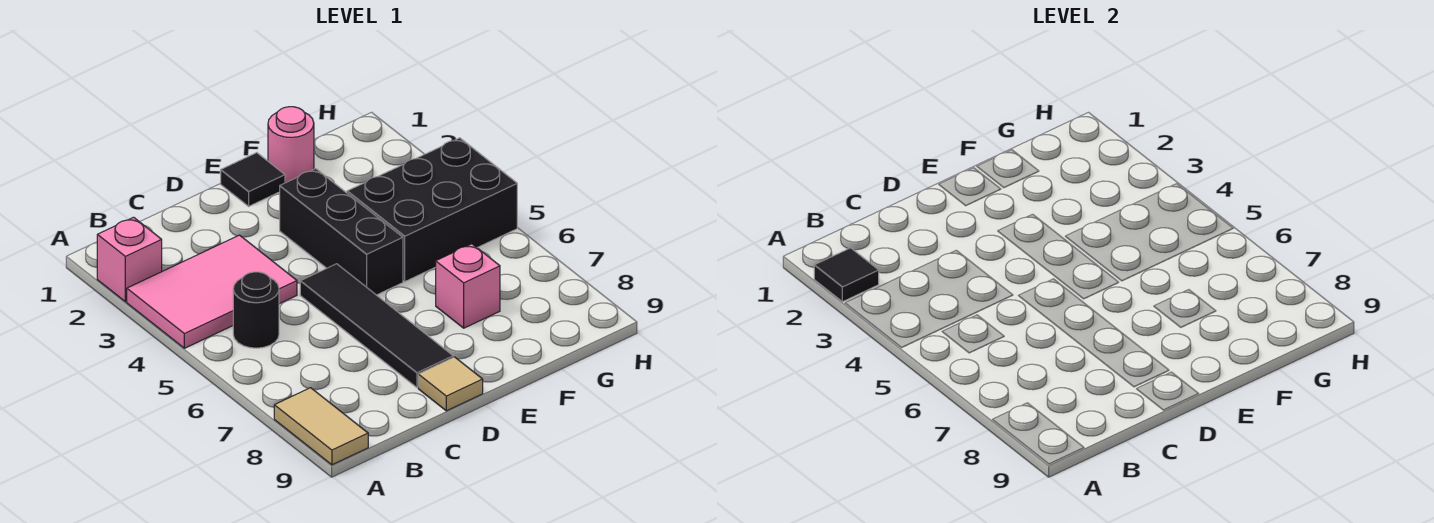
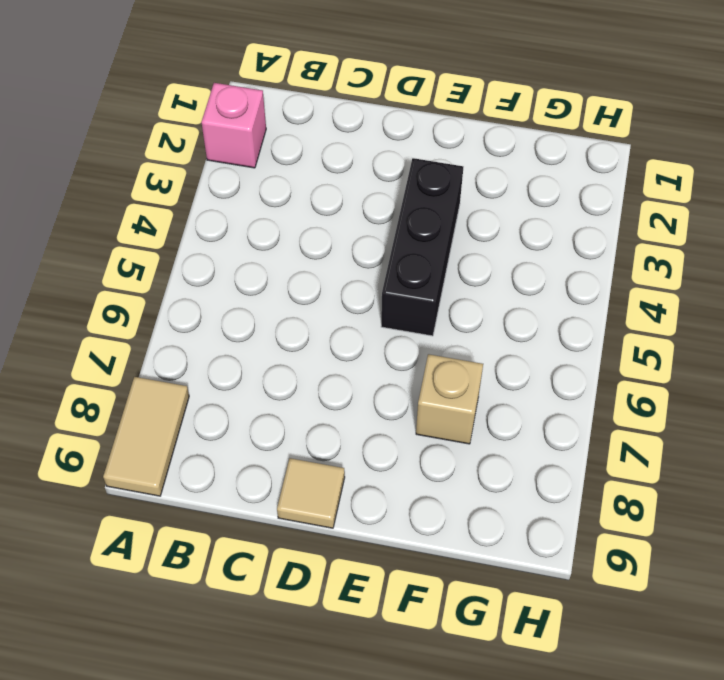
tan brick F7 level 1 -> pink brick F7 level 1
none -> pink tile A3:C4 level 1
none -> black round brick B5 level 1
none -> black tile D5:D8 level 1

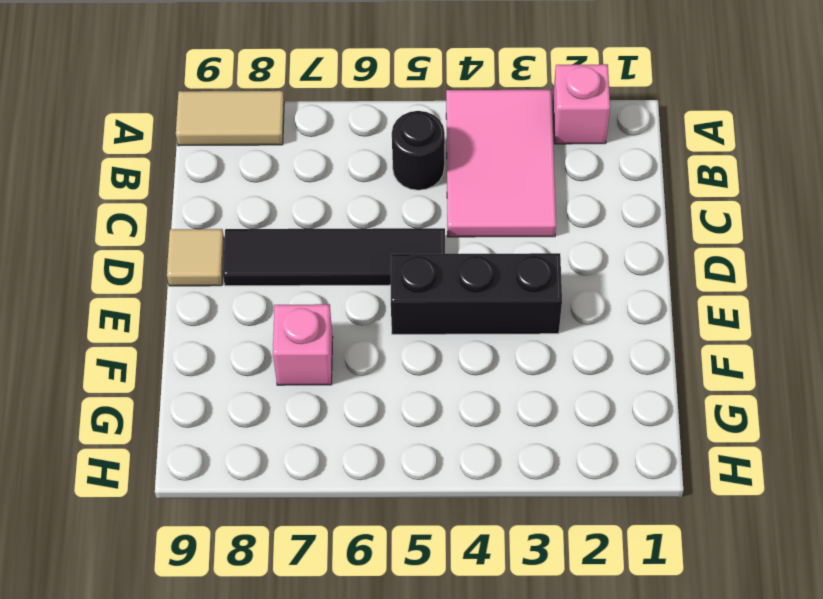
none -> black tile E1 level 1
none -> pink round brick F1 level 1
none -> black brick F4:H5 level 1

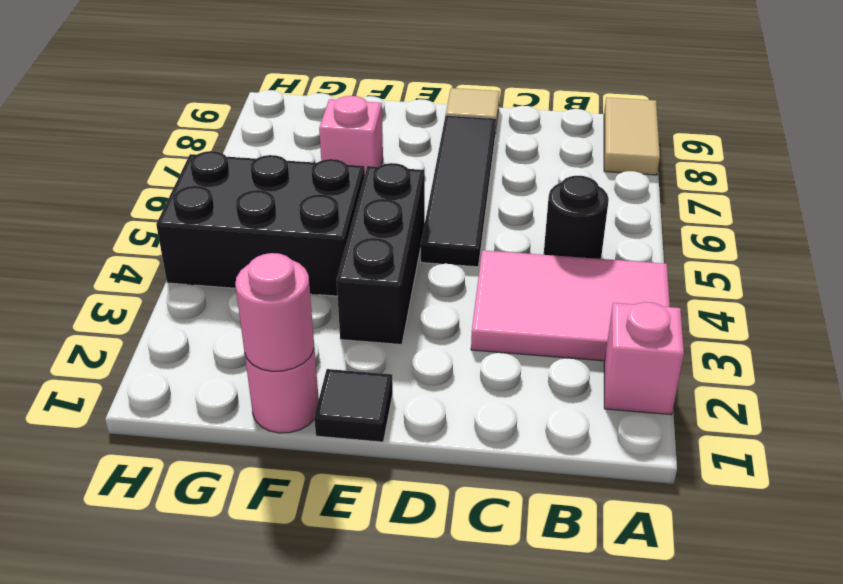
pink round brick F1 level 2 -> none
none -> black tile A2 level 2

